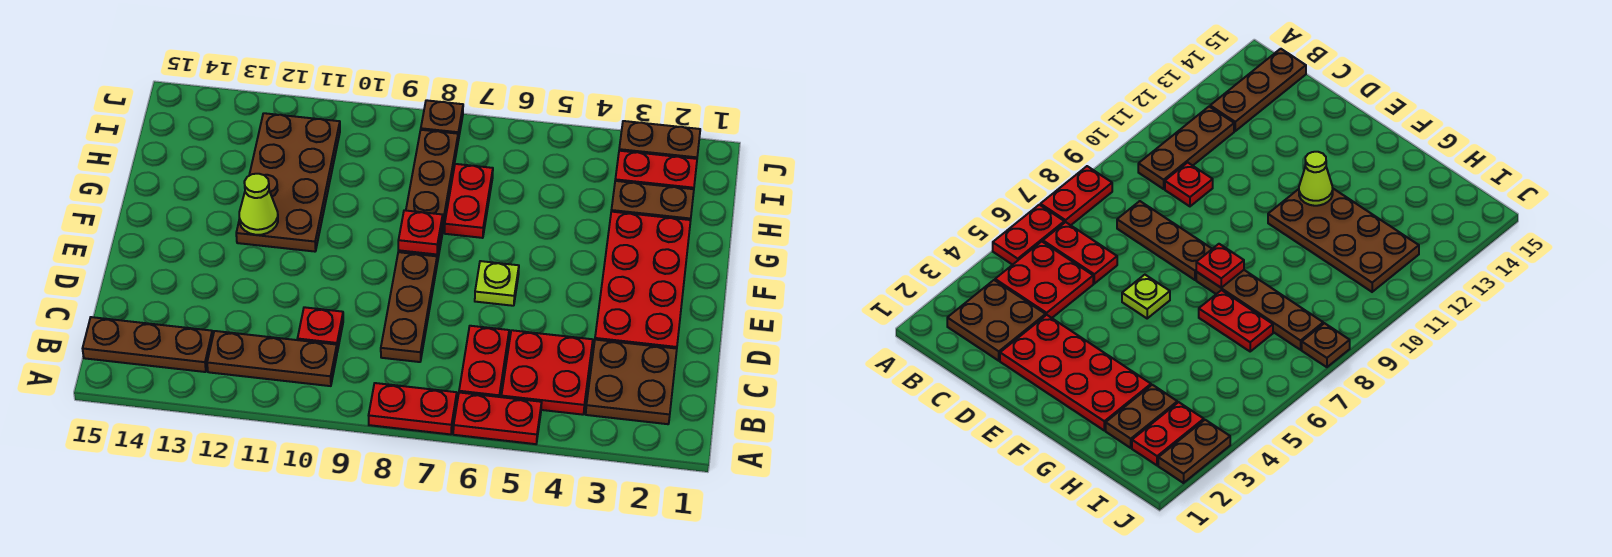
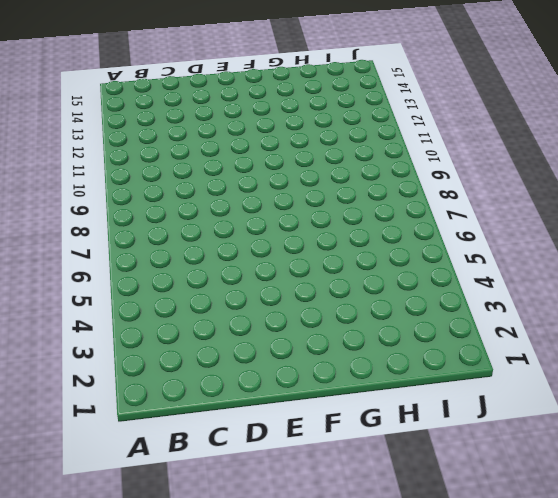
none -> red plate A5:A6 level 1
none -> red plate A7:A8 level 1
none -> brown plate B2:C3 level 1

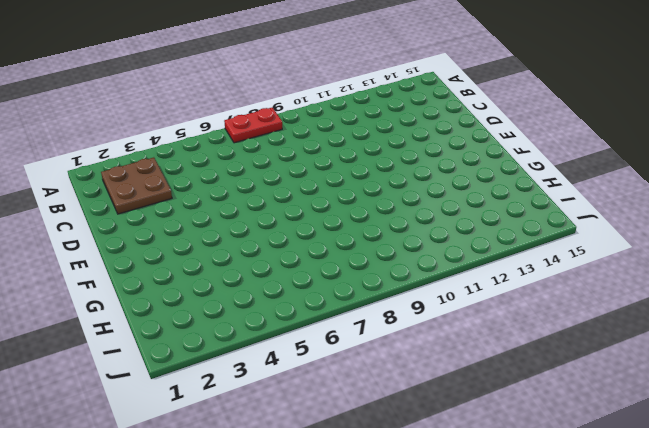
none -> red plate A5:A6 level 1
none -> red plate B4:C5 level 1
none -> red plate B6:C6 level 1

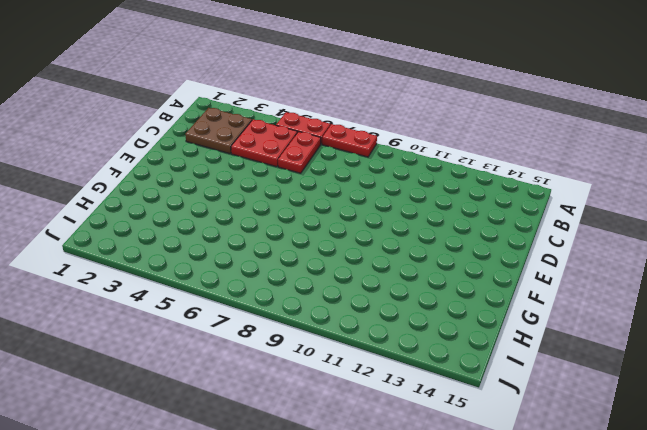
none -> brown plate B10:B12 level 1
none -> brown plate B13:B15 level 1
none -> brown plate C8:E8 level 1

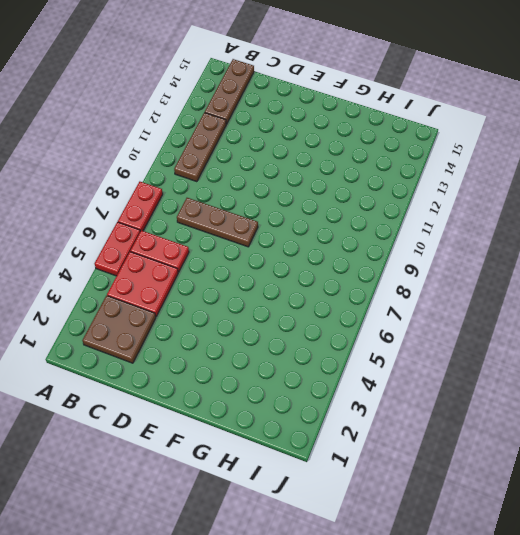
none -> red plate C10 level 1
none -> red plate D2:G3 level 1
none -> lime plate E6 level 1

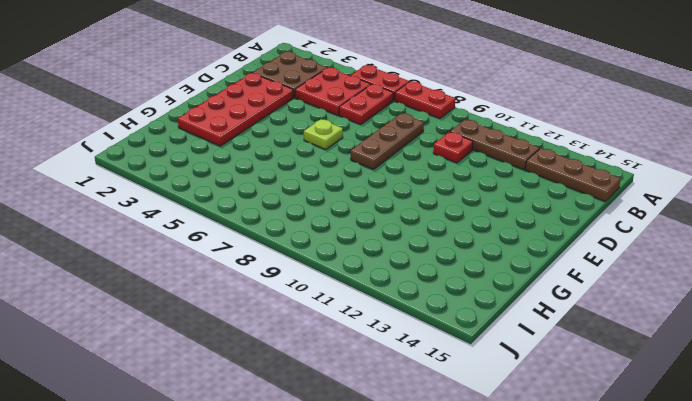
none -> brown plate F8:I8 level 1
none -> brown plate F11:I12 level 1
none -> red plate G7:H7 level 1

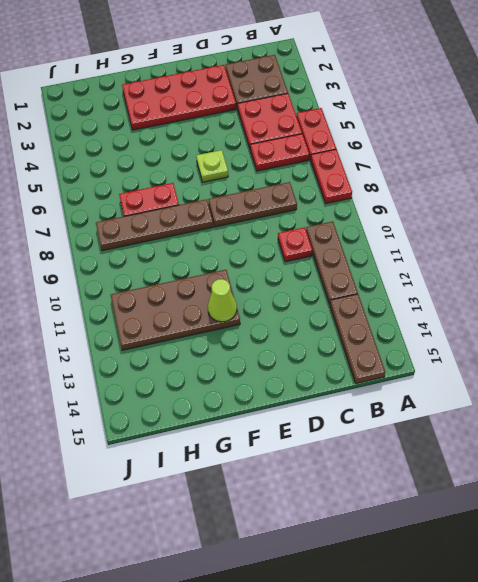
none -> brown plate H2:H3 level 1
none -> red plate I2:I3 level 1
none -> brown plate J2:J3 level 1

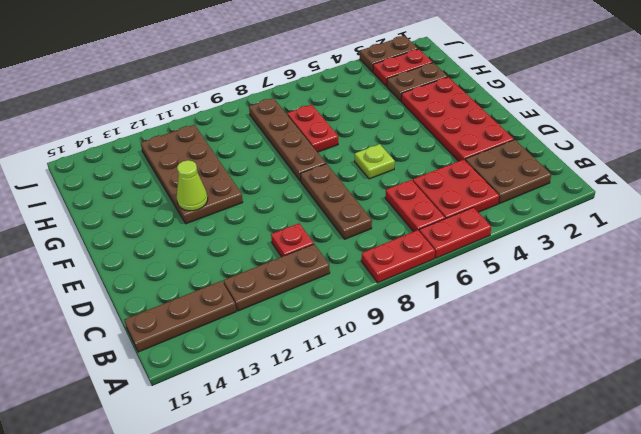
none -> brown plate J8 level 1
none -> red plate F8 level 2

